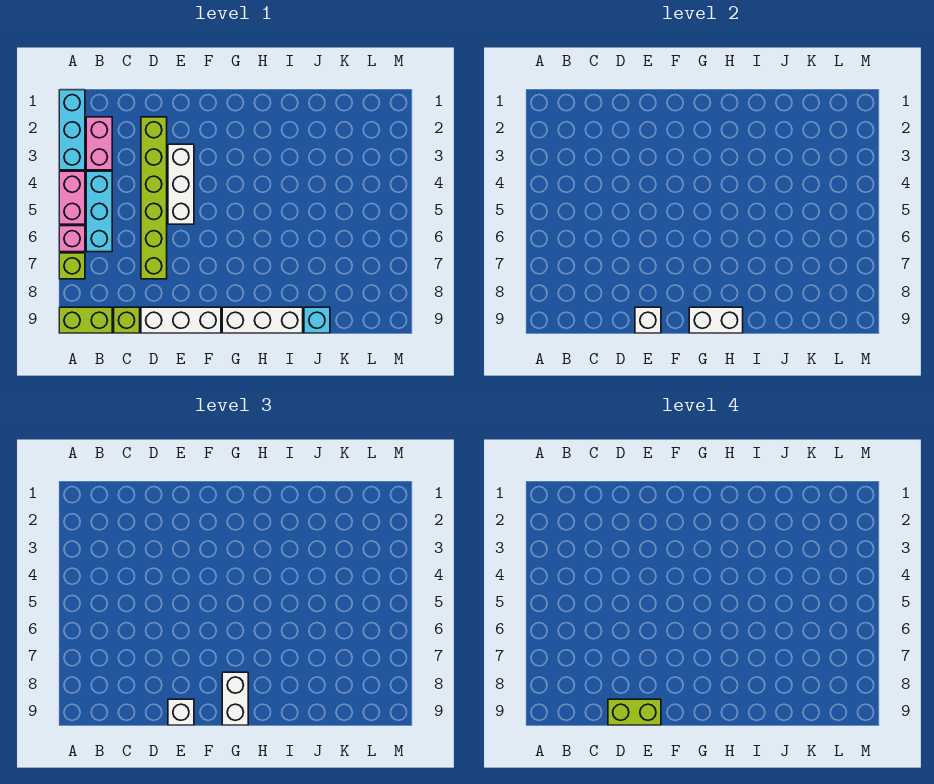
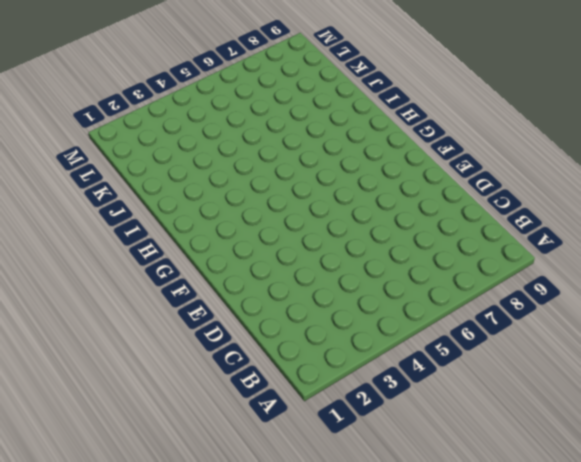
none -> cyan brick A1:A3 level 1
none -> pink brick A4:A5 level 1
none -> pink brick A6 level 1

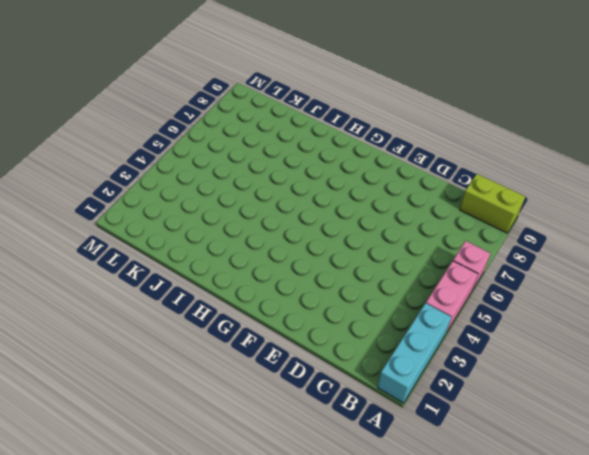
none -> lime brick A7 level 1
none -> pink brick B2:B3 level 1
none -> cyan brick B4:B6 level 1

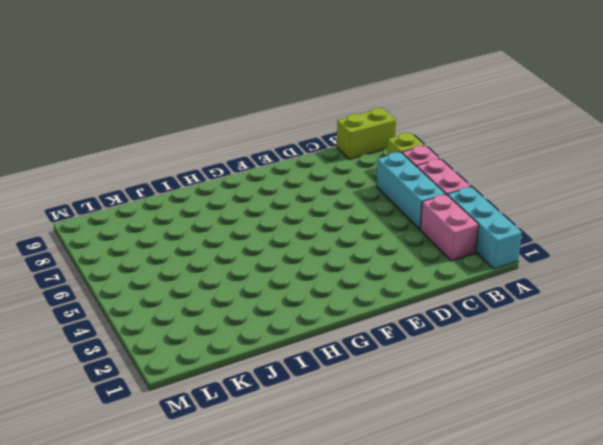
none -> lime brick C9 level 1
none -> lime brick D2:D7 level 1
none -> white brick D9:F9 level 1

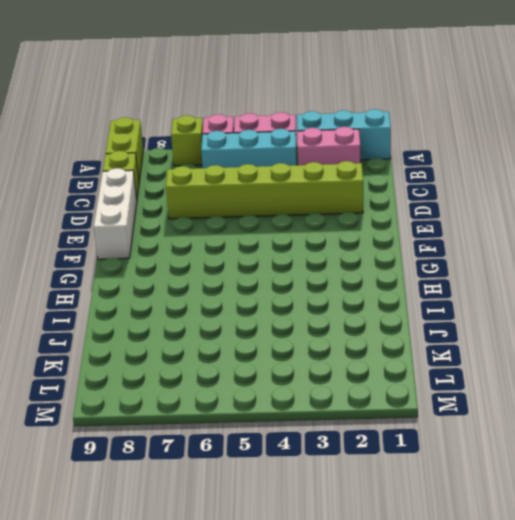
none -> white brick E3:E5 level 1
none -> white brick G9:I9 level 1
none -> cyan brick J9 level 1

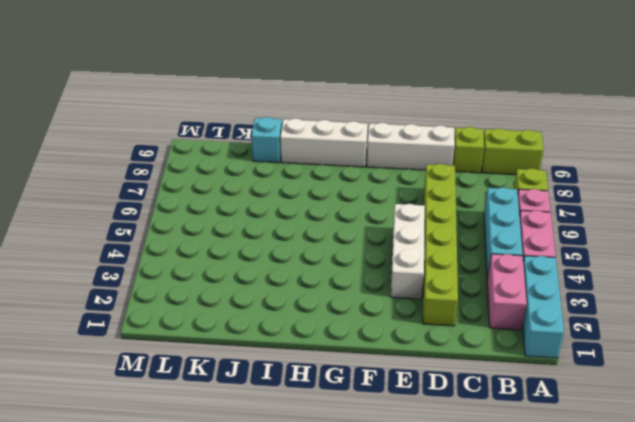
none -> white brick E9 level 2
none -> white brick G9:H9 level 2
none -> white brick E9 level 3

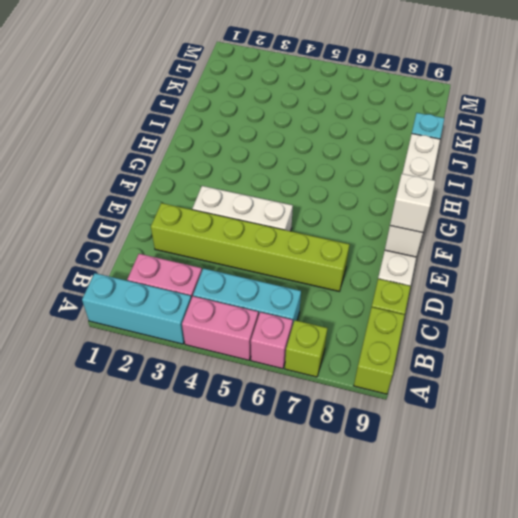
none -> white brick G9:H9 level 2
none -> white brick G8:G9 level 3
none -> lime brick D9:E9 level 4

